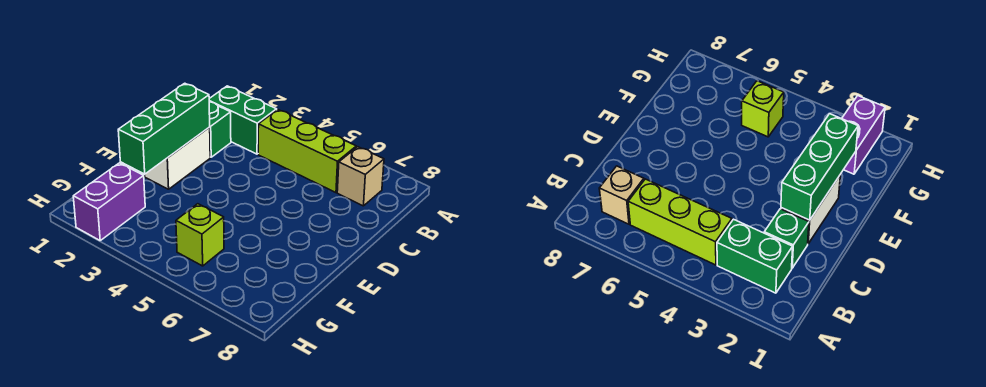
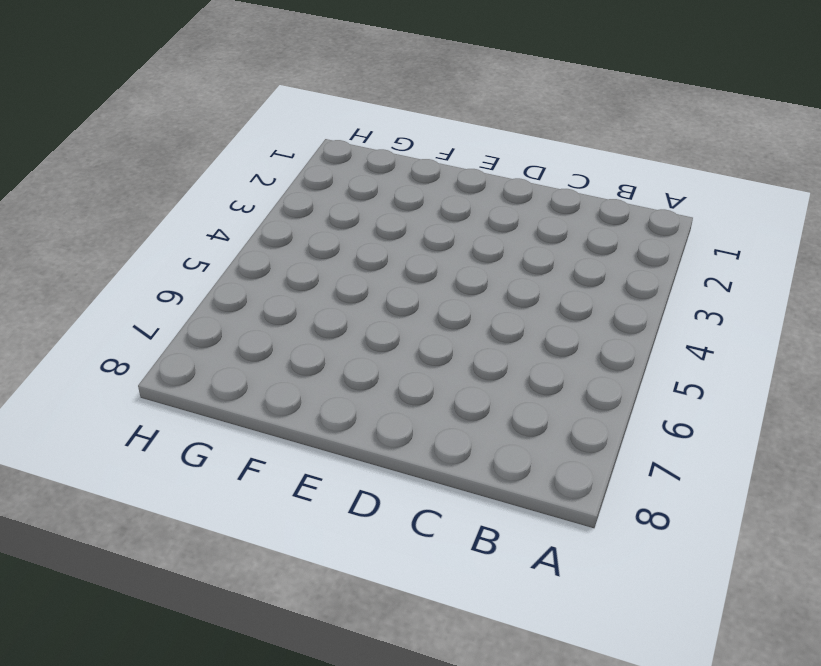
none -> green brick B2:B3 level 1
none -> lime brick B4:B6 level 1

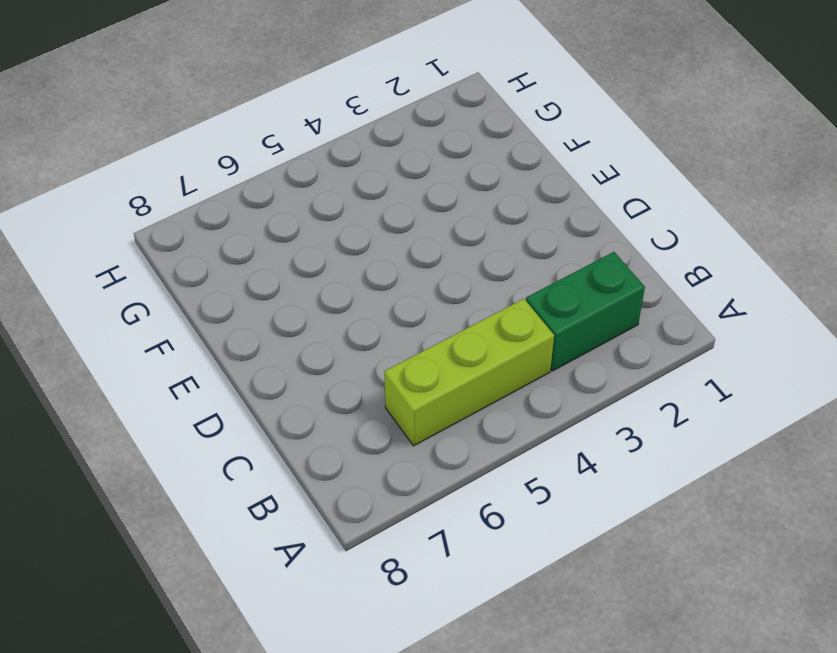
none -> tan brick B7 level 1
none -> green brick C2 level 1

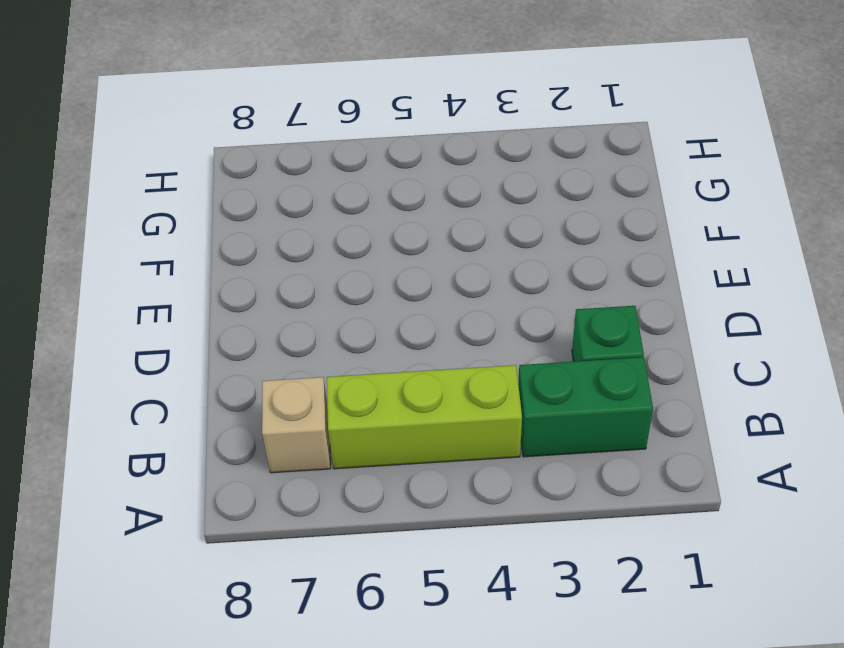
none -> white brick D2:E2 level 1
none -> purple brick G2:H2 level 1

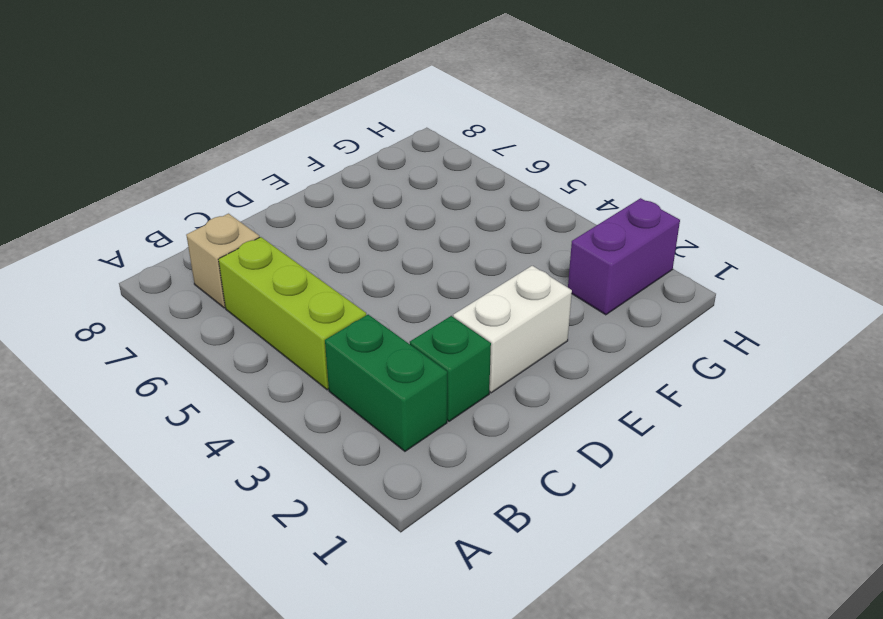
none -> lime brick G5 level 1
none -> green brick D2:F2 level 2

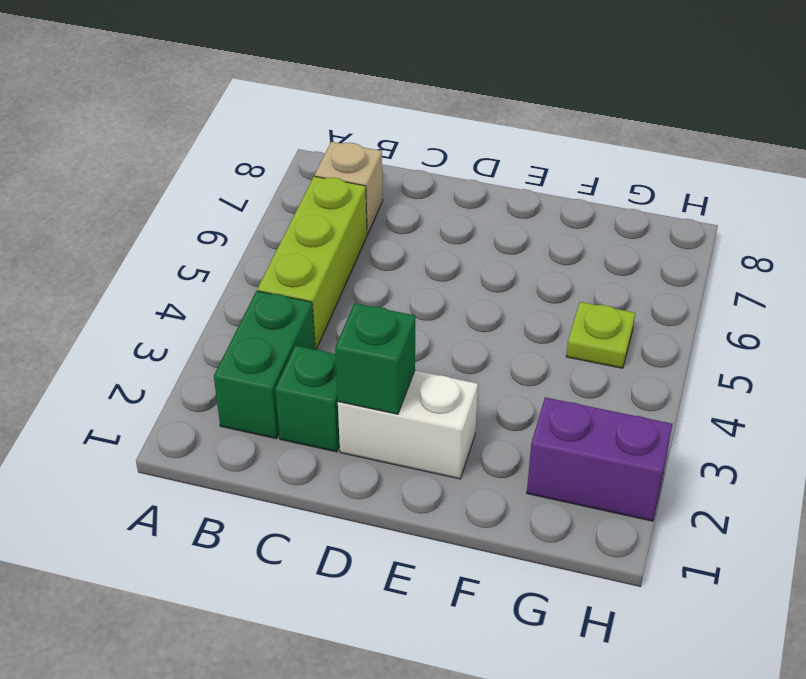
green brick D2 level 2 -> green brick D2:F2 level 2
lime plate G5 level 1 -> lime brick G5 level 1

